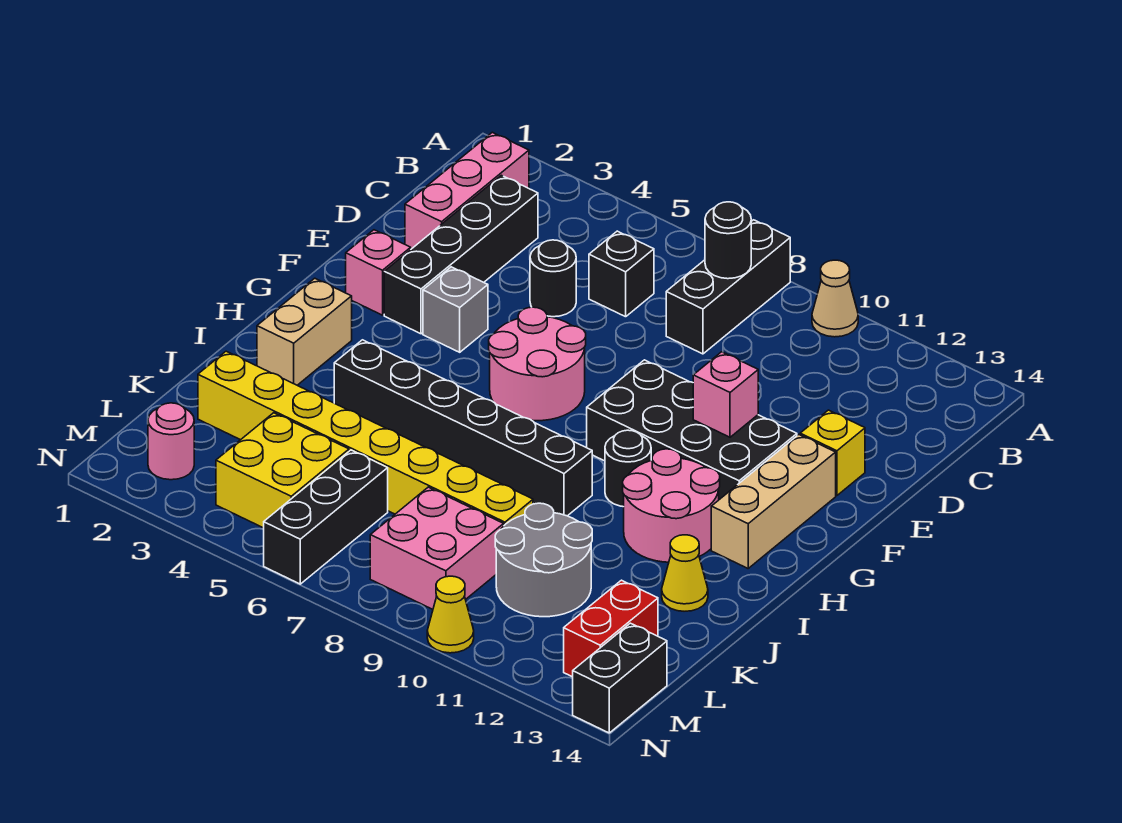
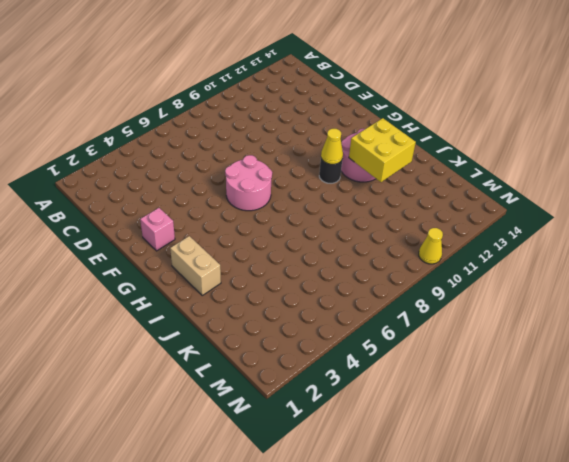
yellow cone H10 level 2 -> yellow cone J13 level 1
yellow brick I11:J12 level 2 -> yellow brick L4:M5 level 1
none -> black brick A8:C8 level 1
none -> tan cone A10 level 1
none -> pink brick B2:D2 level 1

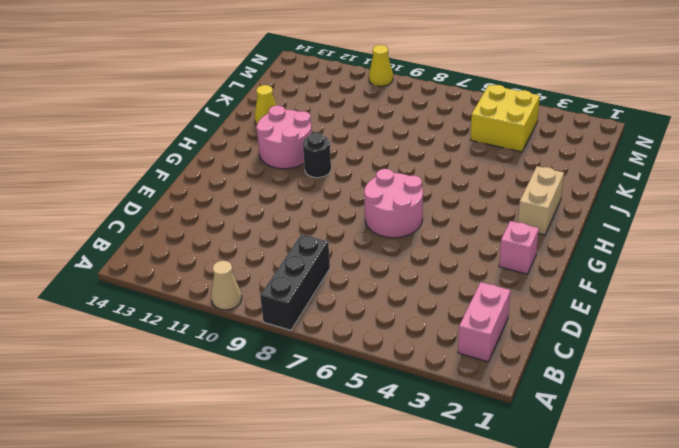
pink brick B2:C2 level 1 -> pink brick B2:D2 level 1
none -> black brick C3:F3 level 1
none -> black brick C6 level 1
none -> black round brick D5 level 1

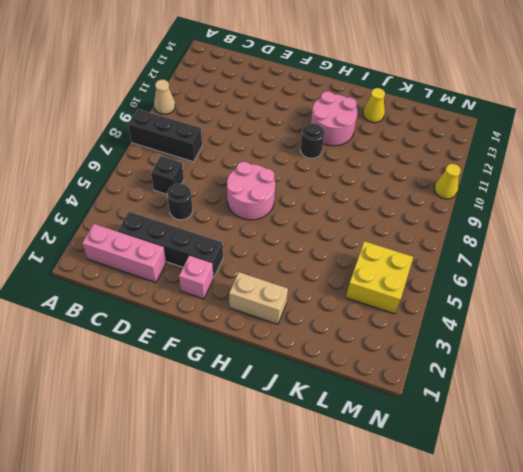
none -> yellow brick E13 level 1
none -> grey brick F4 level 1
none -> black brick F9:G12 level 1

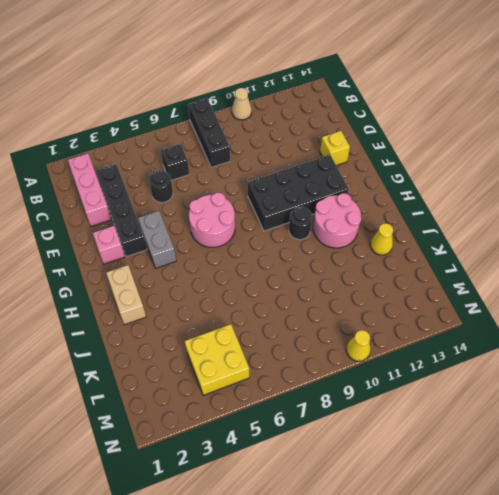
grey brick F4:G4 level 1 -> grey brick F4 level 1
none -> tan brick F13:H13 level 1
none -> black brick I4:I9 level 1
none -> yellow brick K2:K9 level 1

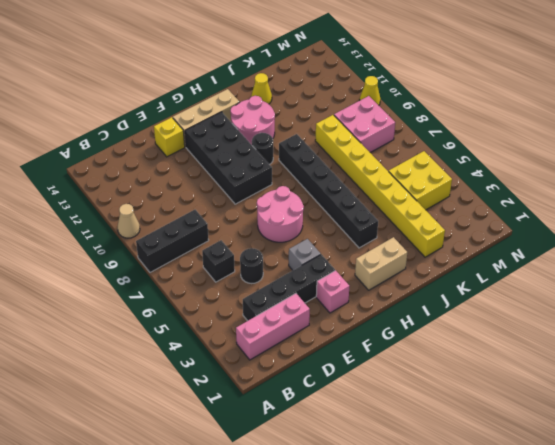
none -> grey round brick K10:L11 level 1
none -> black brick L6:N6 level 1
none -> red brick L13:M13 level 1

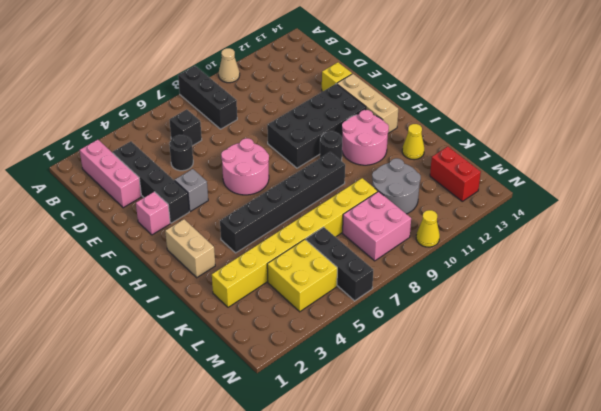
none -> pink round brick M2 level 1
none -> black brick M14:N14 level 1
none -> black round brick B8 level 2

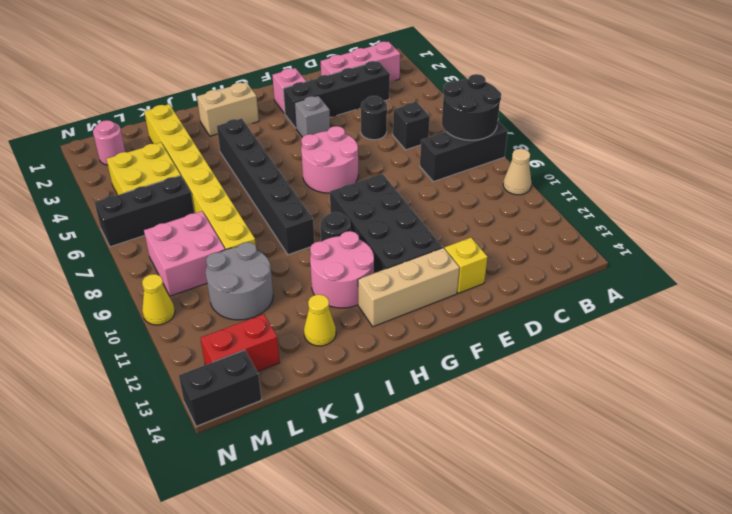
black round brick A7:B8 level 2 -> black round brick B8 level 2
none -> pink brick F11 level 2

